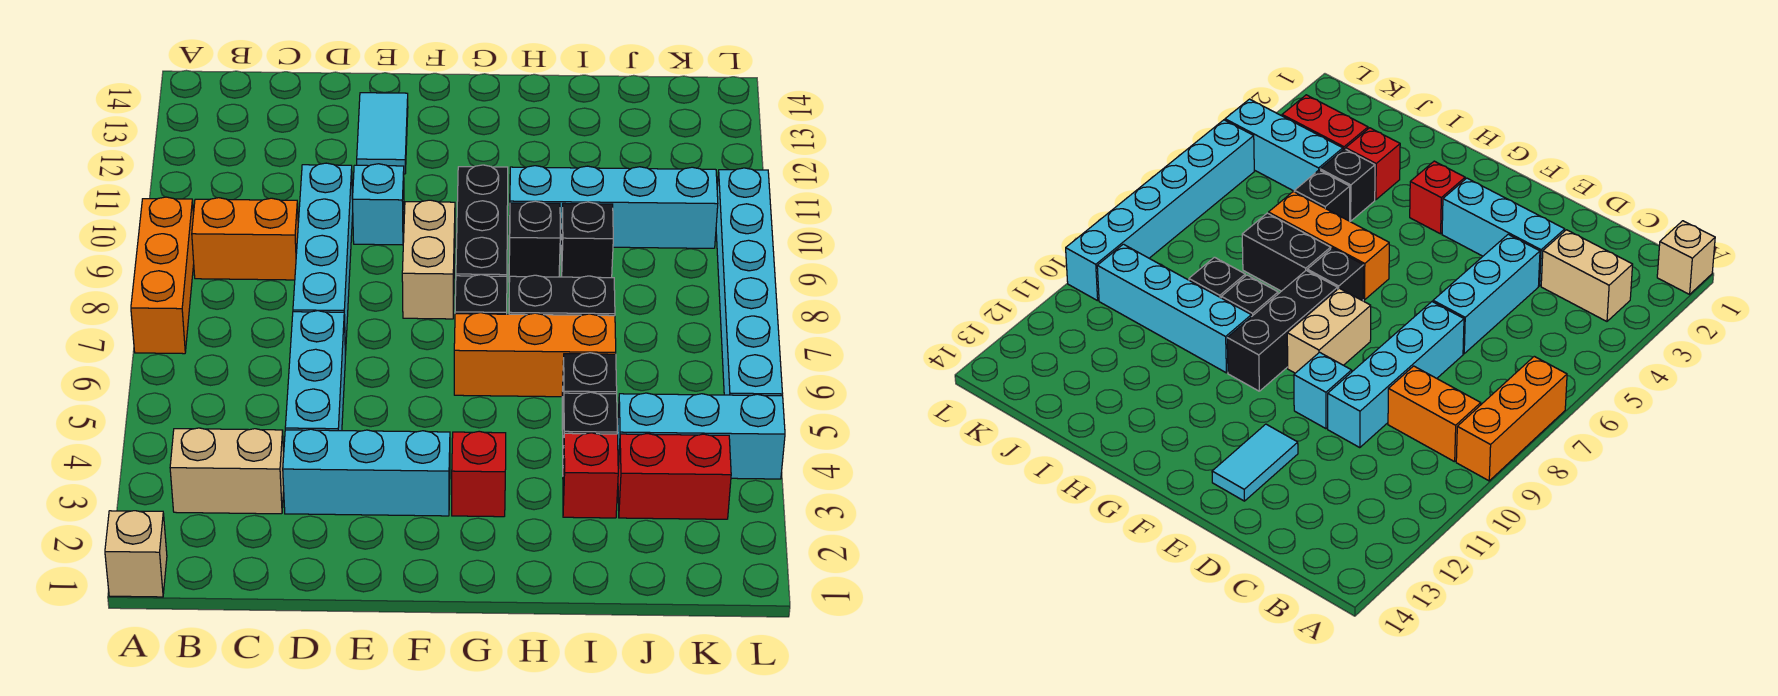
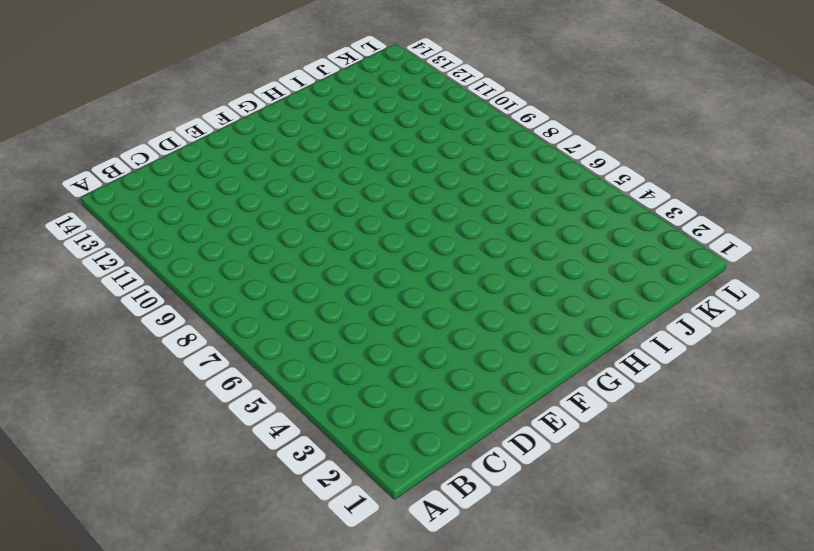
none -> tan brick A1 level 1
none -> orange brick A7:A9 level 1
none -> tan brick B3:C3 level 1

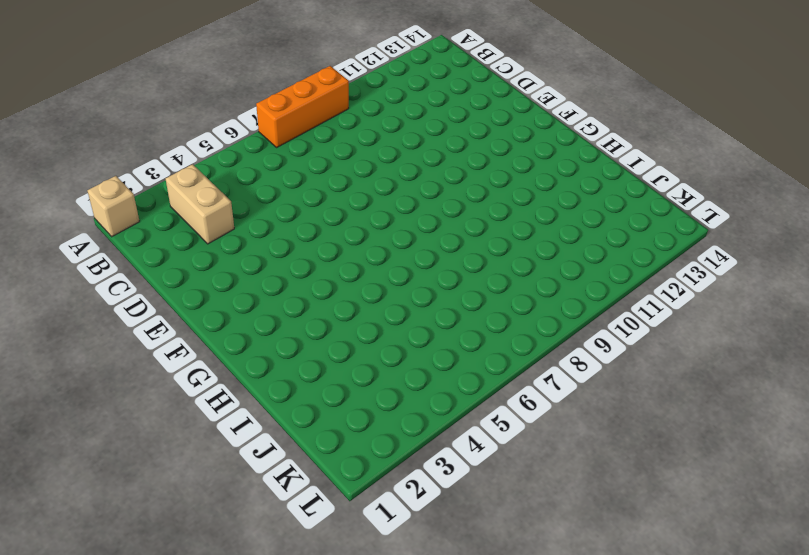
none -> orange brick B9:C9 level 1
none -> cyan brick D3:F3 level 1
none -> cyan brick D4:D6 level 1

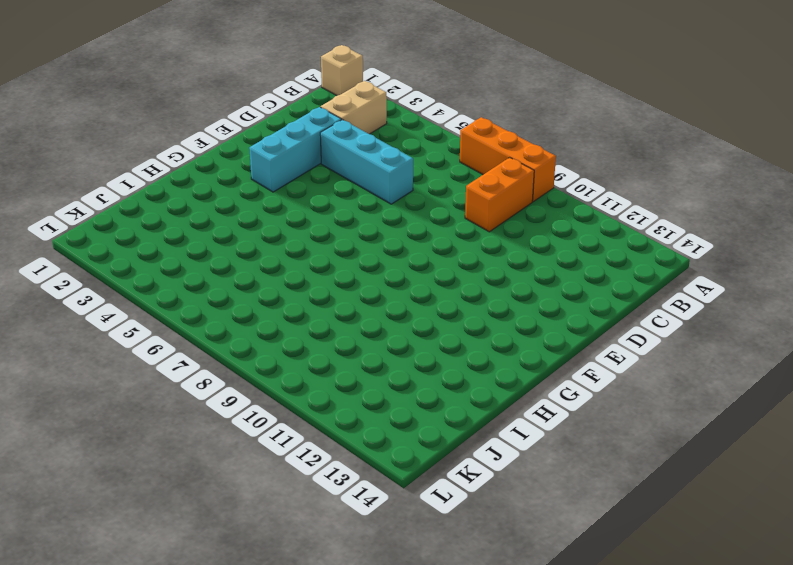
none -> cyan brick D7:D10 level 1
none -> cyan brick E10 level 1
none -> cyan tile E12:E13 level 1

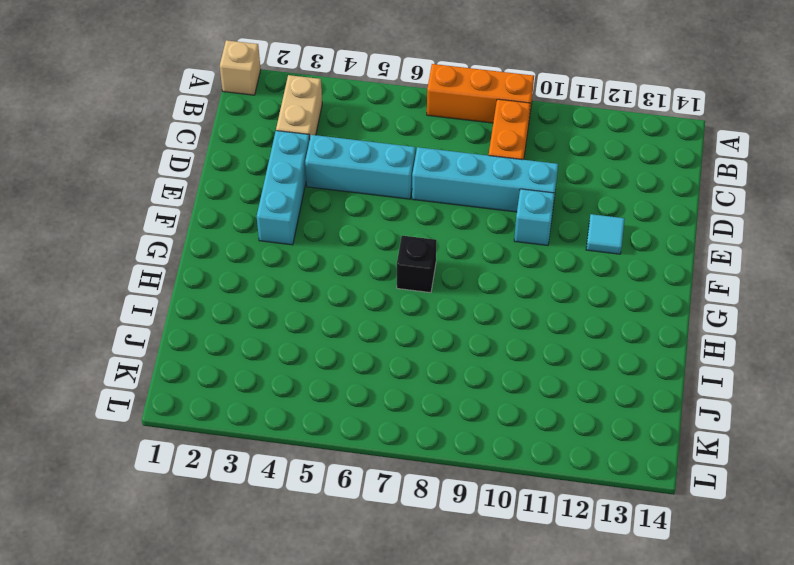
cyan tile E12 level 1 -> cyan tile E12:E13 level 1
none -> tan brick F8:F9 level 1
none -> red brick G3 level 1
none -> orange brick G6:I6 level 1

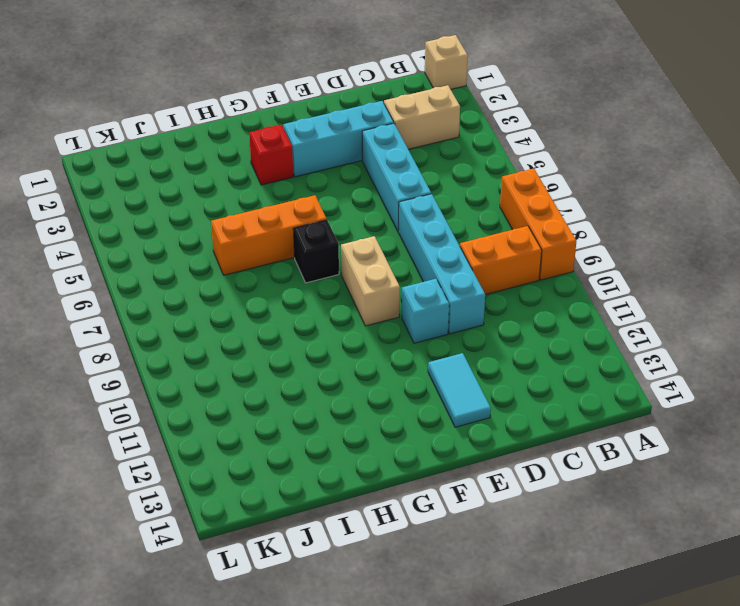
none -> black brick G8:G10 level 1
none -> black brick H7:I7 level 1
none -> black brick H9 level 1

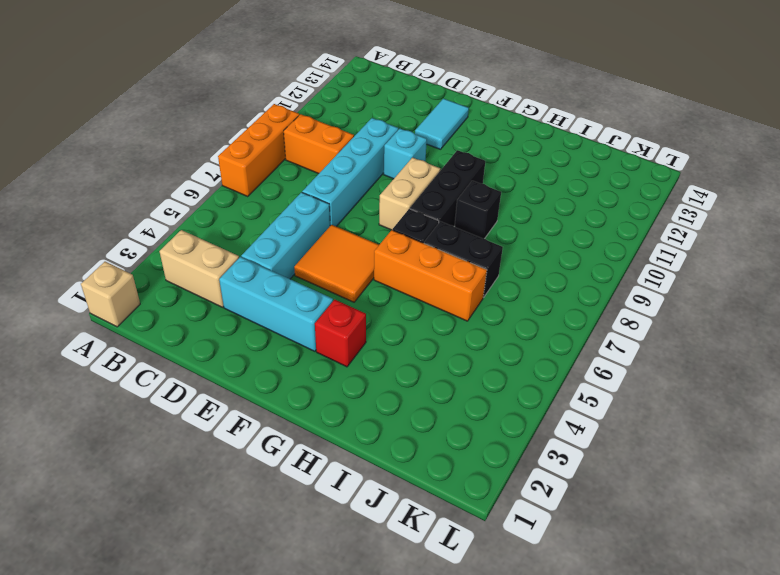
orange tile E5:F6 level 1 -> none
none -> cyan brick H10:K10 level 1
none -> red brick I3 level 1
none -> black brick I4 level 1

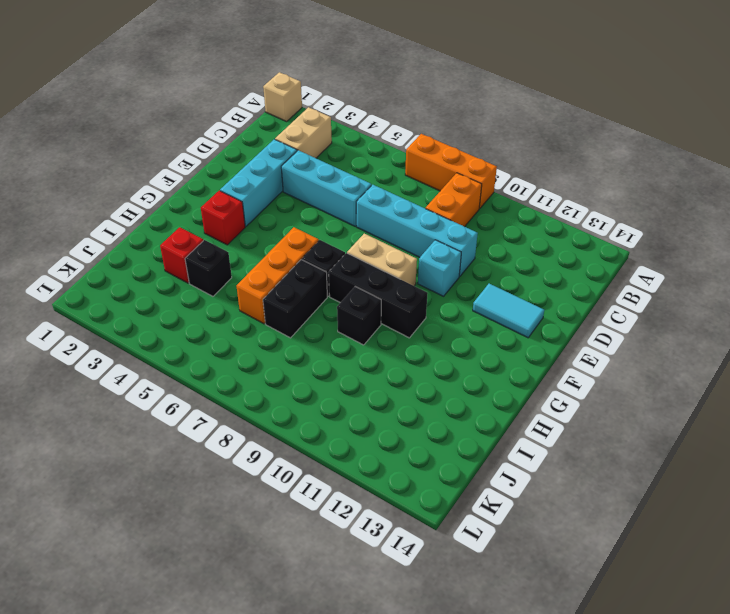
none -> cyan brick H10:K10 level 1
none -> black brick I5 level 1
none -> black brick I9 level 1

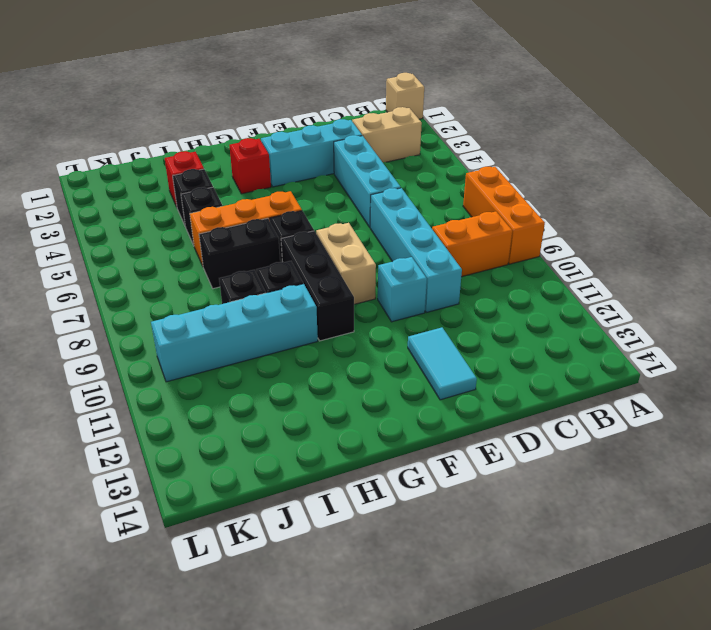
none -> red brick J3:K3 level 1
none -> cyan brick J4:L4 level 1
none -> cyan brick L5:L10 level 1

